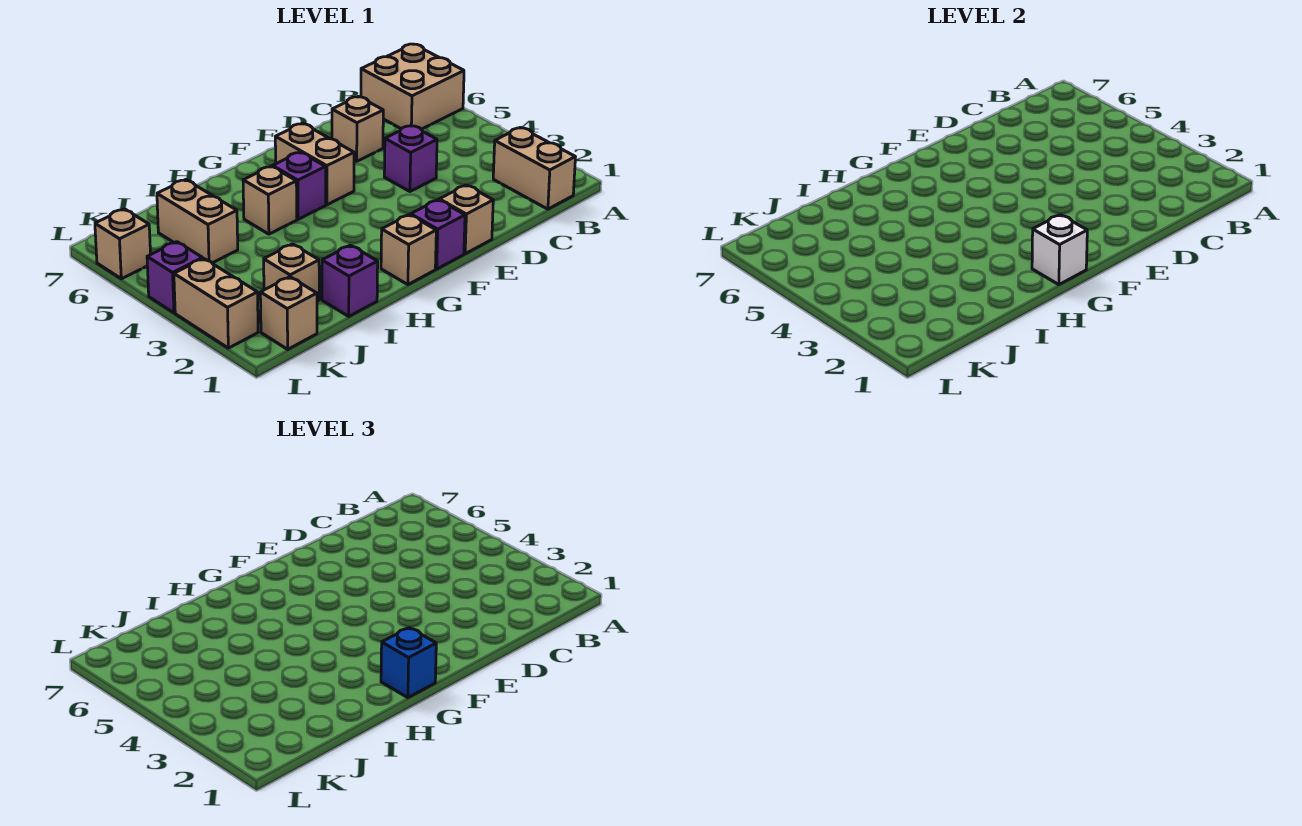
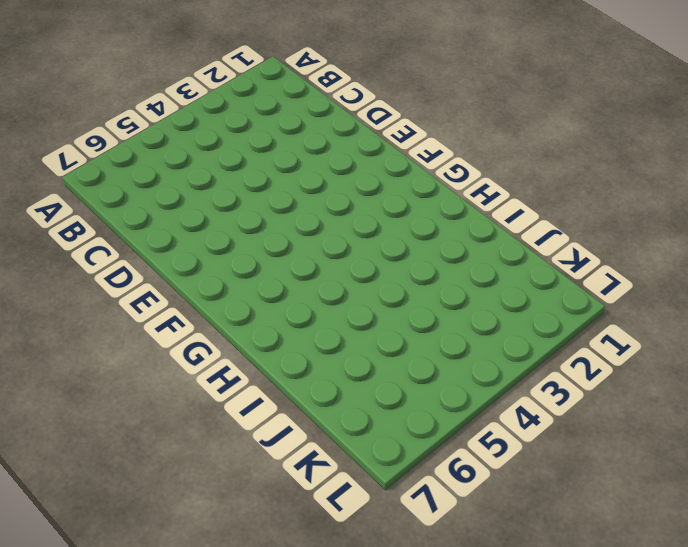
none -> tan brick A6:B7 level 1
none -> tan brick B1:B2 level 1
none -> purple brick D4 level 1

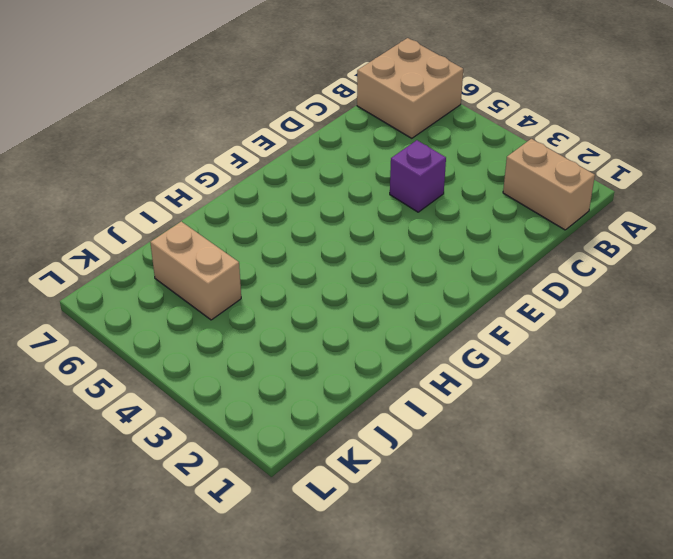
none -> tan brick D6 level 1
none -> tan brick E1 level 1
none -> purple brick F1 level 1

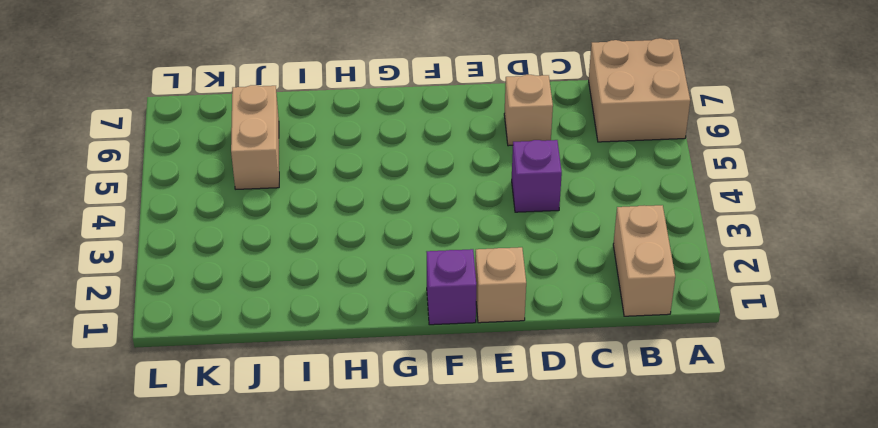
none -> tan brick F5:F6 level 1
none -> tan brick G1 level 1
none -> purple brick G5 level 1

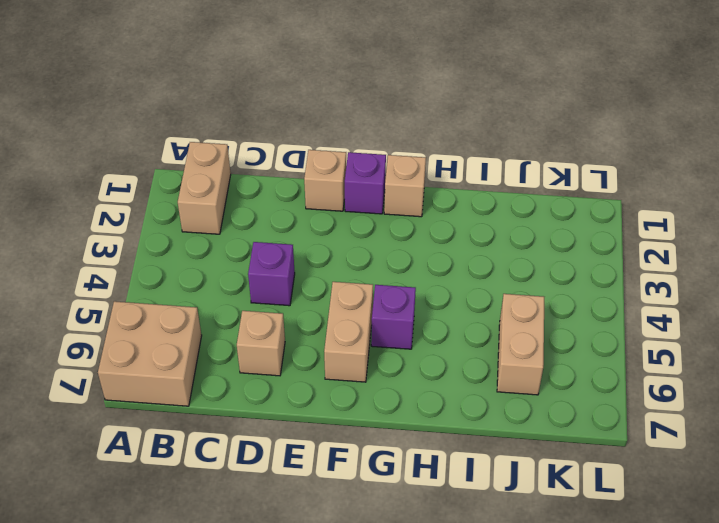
none -> tan brick H5 level 1
none -> purple brick I1 level 1
none -> tan brick J2 level 1

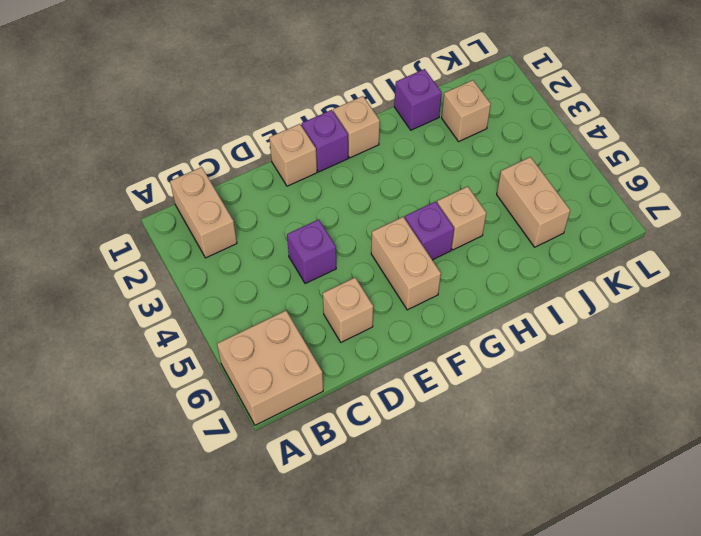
none -> tan brick K1 level 1
none -> tan brick L2:L3 level 1
none -> purple brick L4 level 1

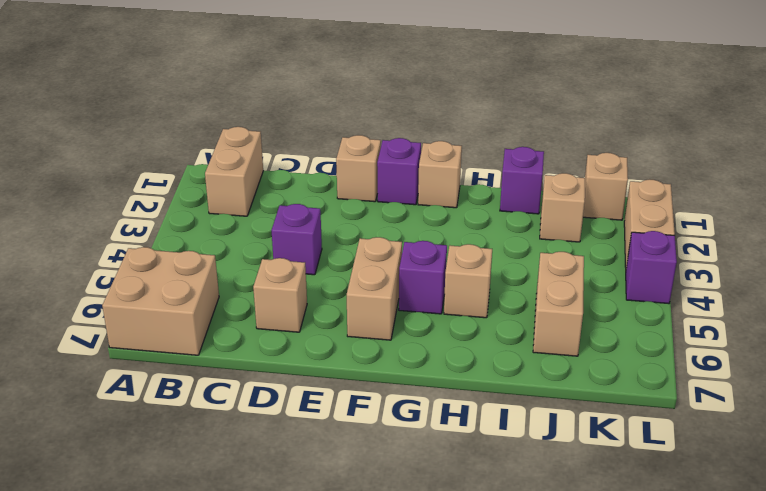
none -> tan brick L6 level 1
none -> white brick G1 level 2
none -> blue brick G1 level 3

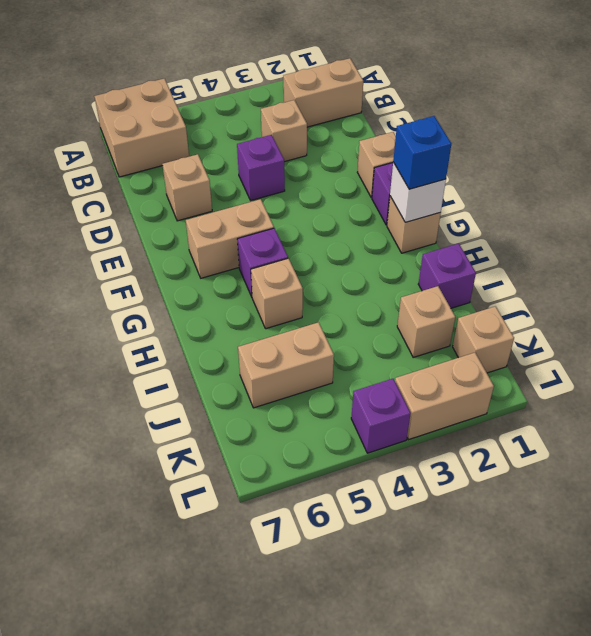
tan brick C3 level 1 -> tan brick L6 level 1

